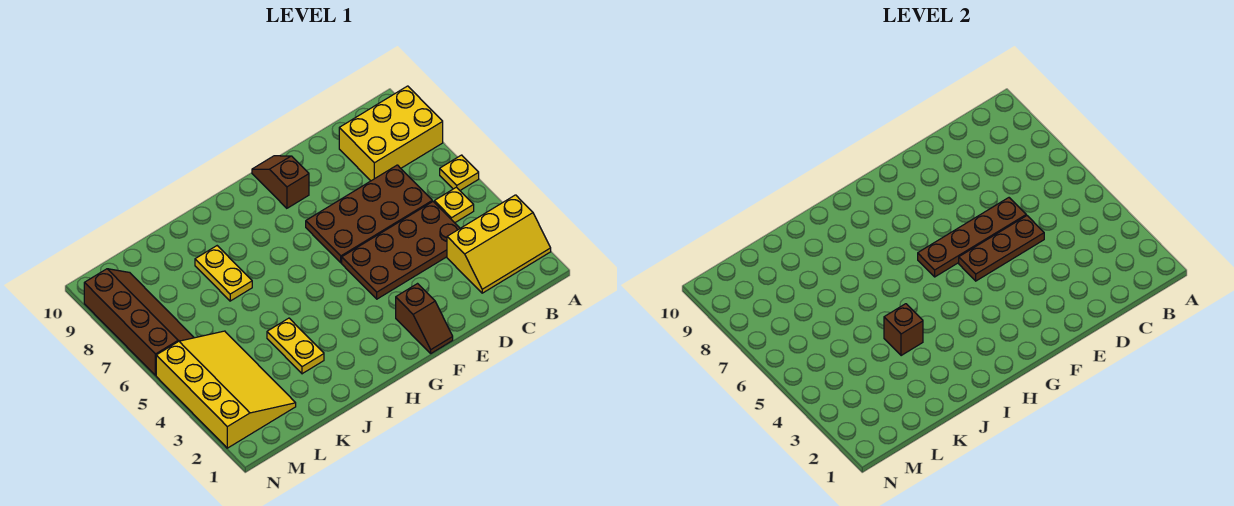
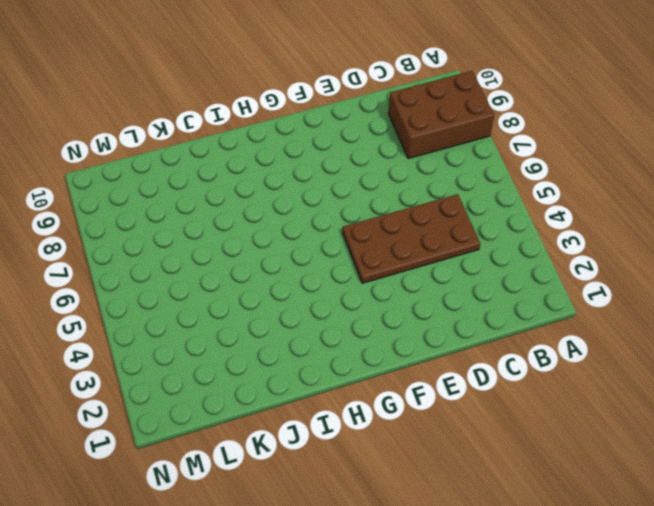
brown brick A8:C9 level 1 -> yellow brick A8:C9 level 1
none -> yellow slope A2:C3 level 1 top 3
none -> yellow plate A6 level 1
none -> yellow plate B5 level 1

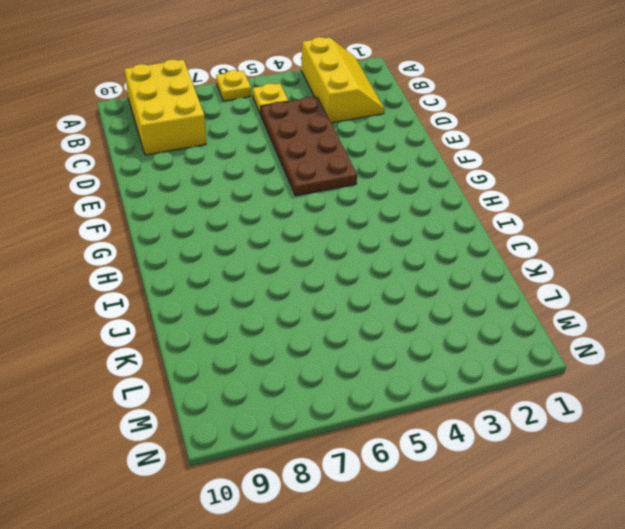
none -> brown plate C6:F7 level 1
none -> brown slope F1:F2 level 1 top 2
none -> brown slope F9:F10 level 1 top 9

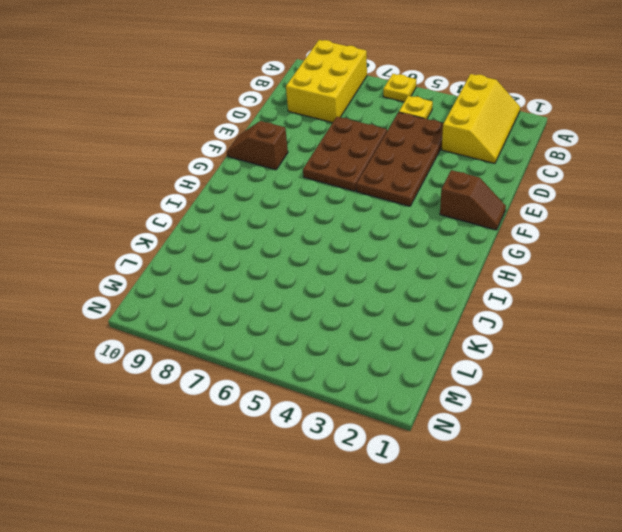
brown plate D6:F7 level 1 -> brown plate C6:F7 level 1
none -> yellow plate J3:J4 level 1
none -> yellow plate J7:J8 level 1
none -> yellow slope L2:N5 level 1 top N

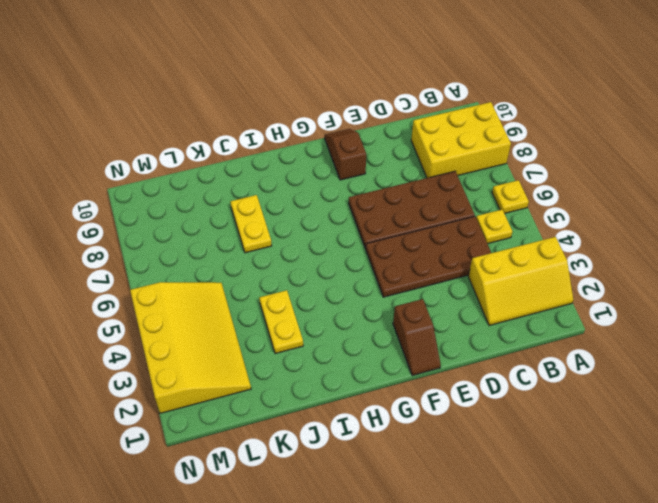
none -> brown slope M6:N9 level 1 top N
none -> brown plate D5:F5 level 2
none -> brown plate D6:G6 level 2

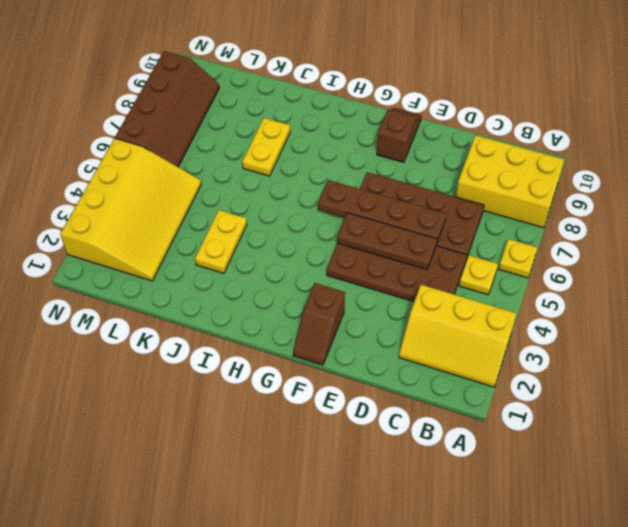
none -> brown brick J4 level 2

